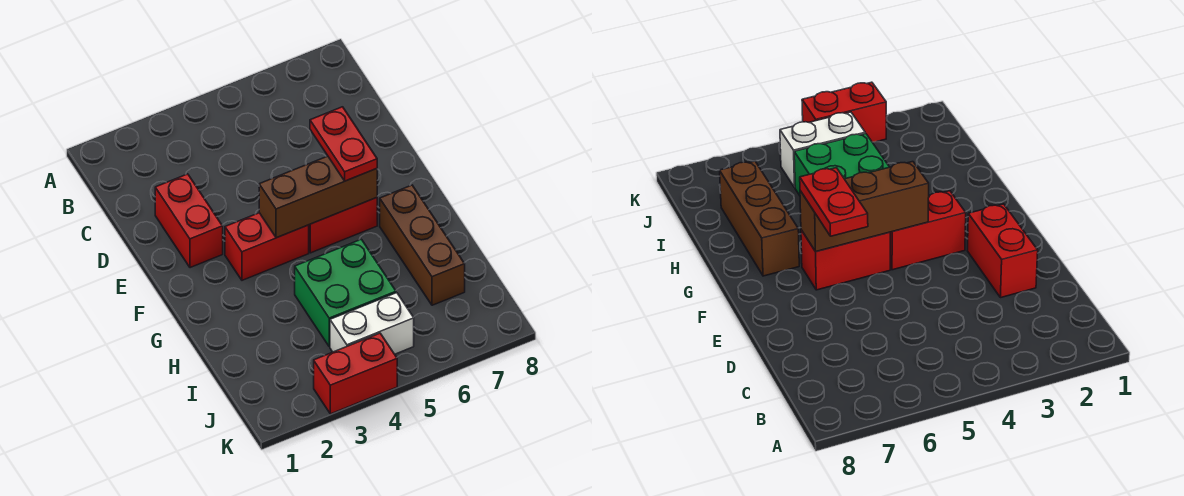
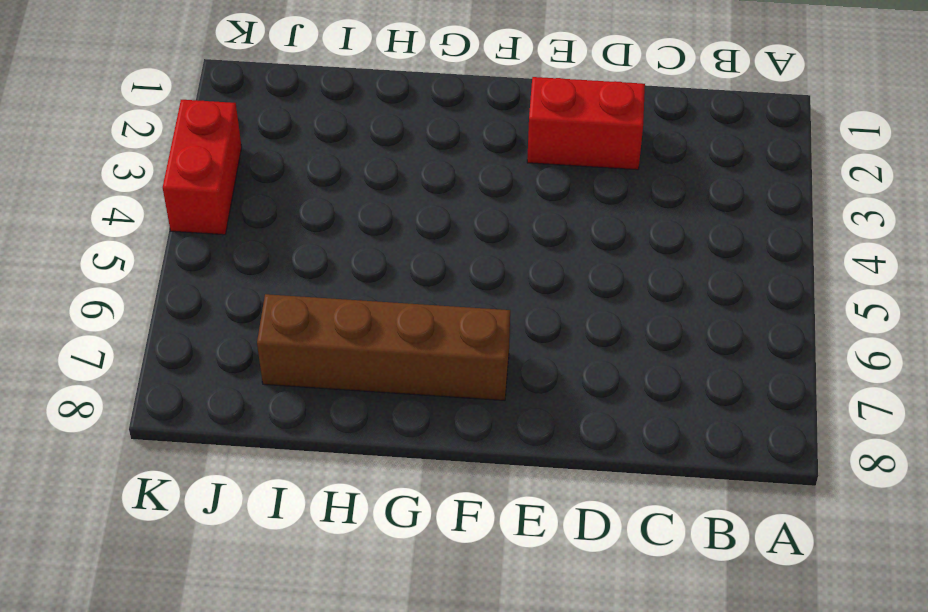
brown brick F7:I7 level 1 -> brown brick G7:I7 level 1
none -> red brick F3:F4 level 1
none -> red brick F5:F6 level 1

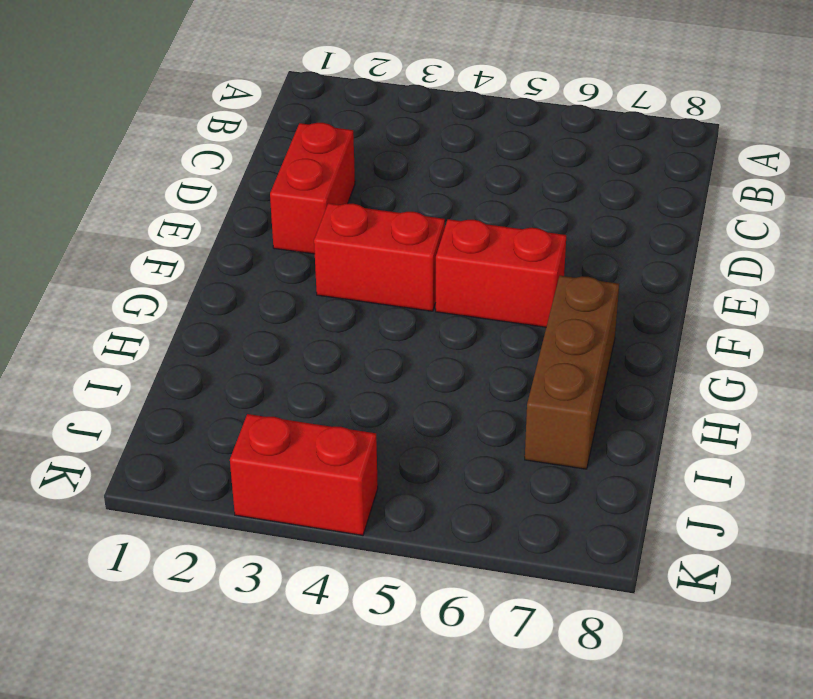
none -> green brick H4:I5 level 1
none -> white brick J4:J5 level 1

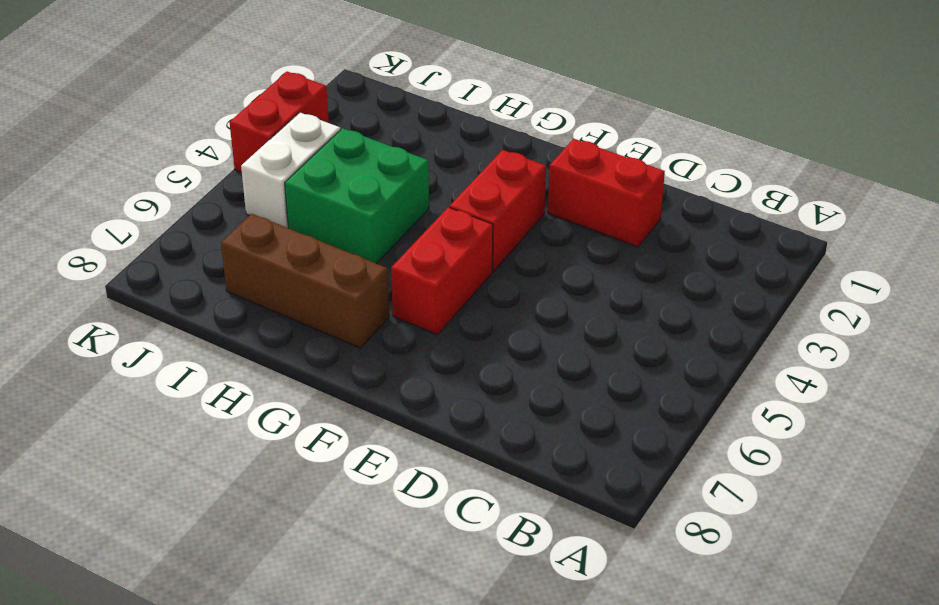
none -> brown brick F4:F6 level 2
none -> red plate E6:F6 level 3

